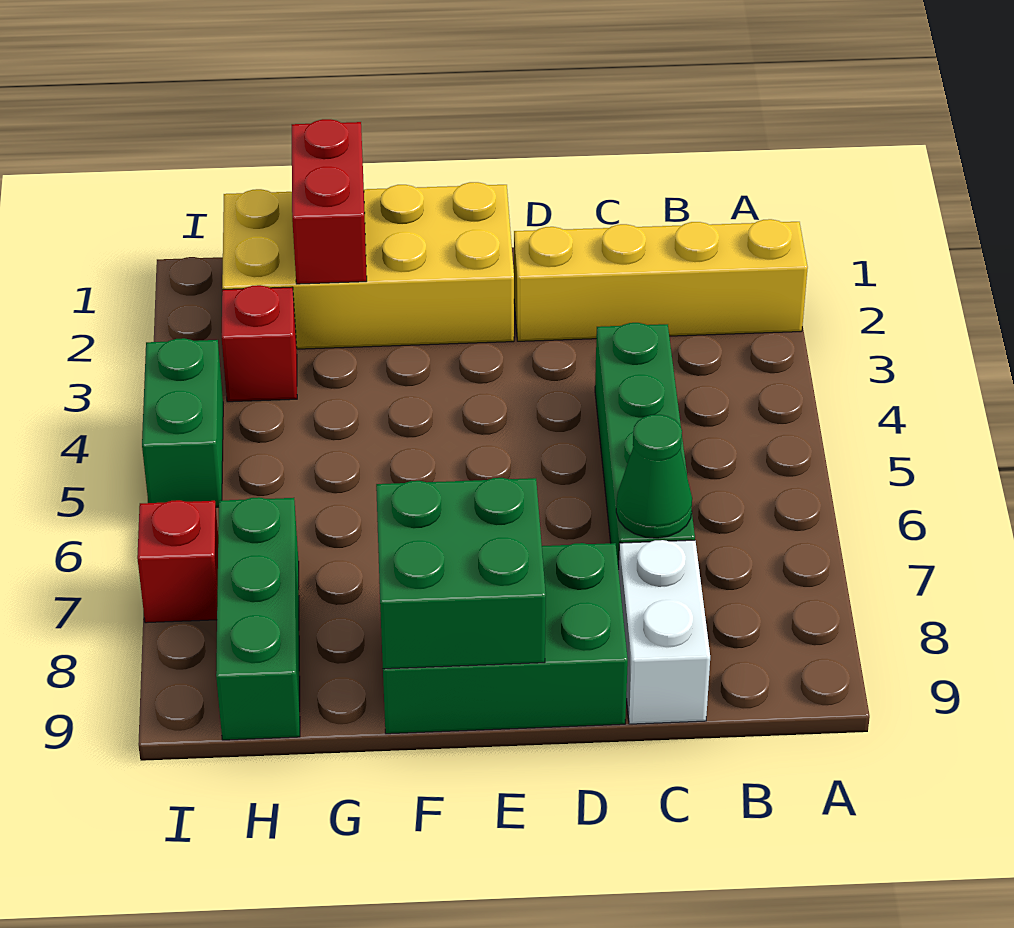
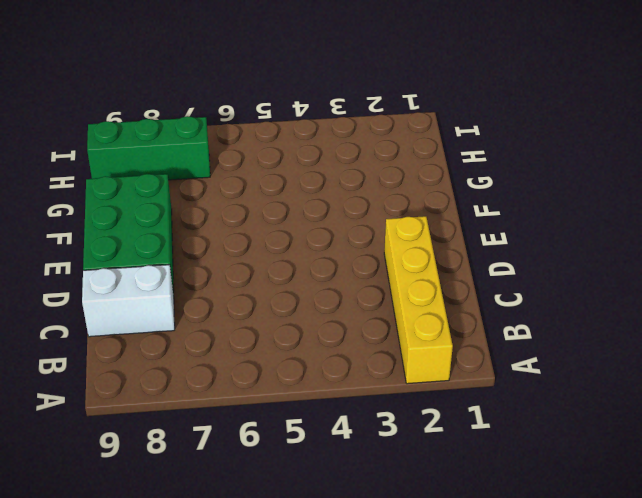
none -> green brick C4:C7 level 1
none -> yellow brick E1:H2 level 1
none -> red brick H3 level 1

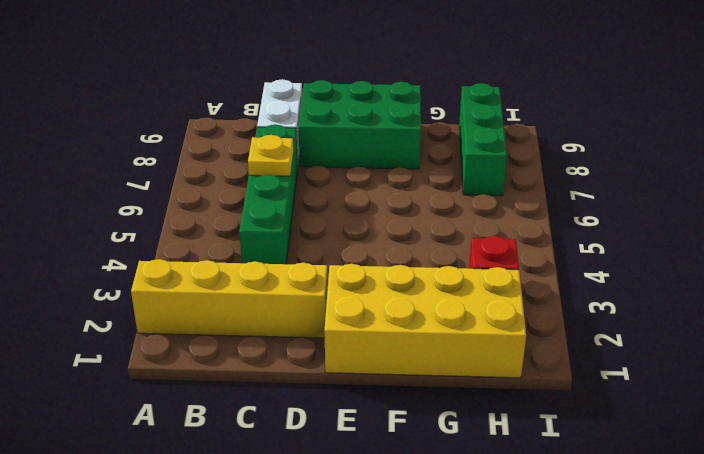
yellow plate C6 level 2 -> none
none -> green brick I4:I5 level 1
none -> red brick I7 level 1
none -> green cone C7 level 2

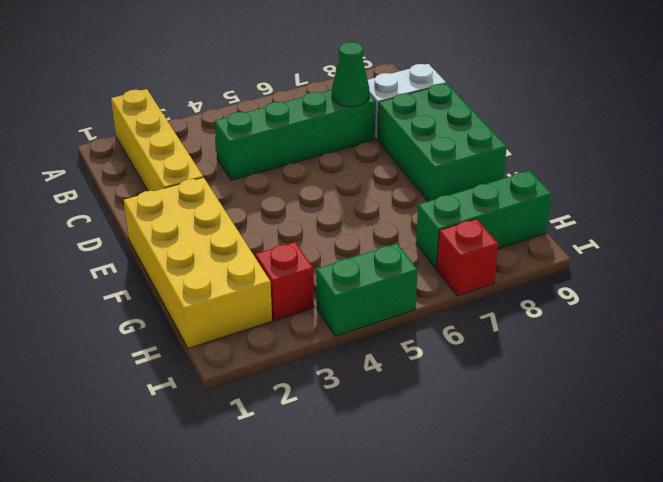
none -> green brick E8:F9 level 2
none -> red brick G1:G2 level 2

